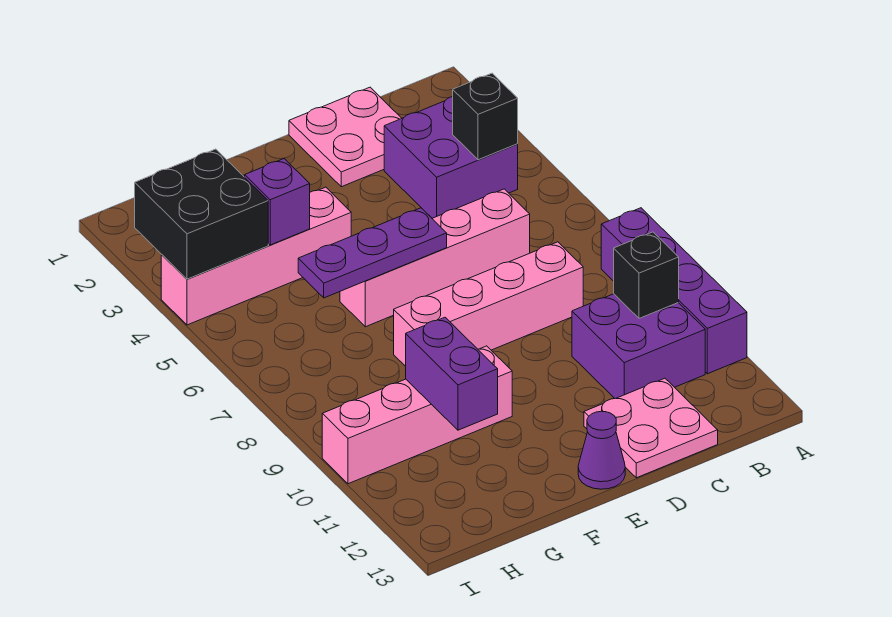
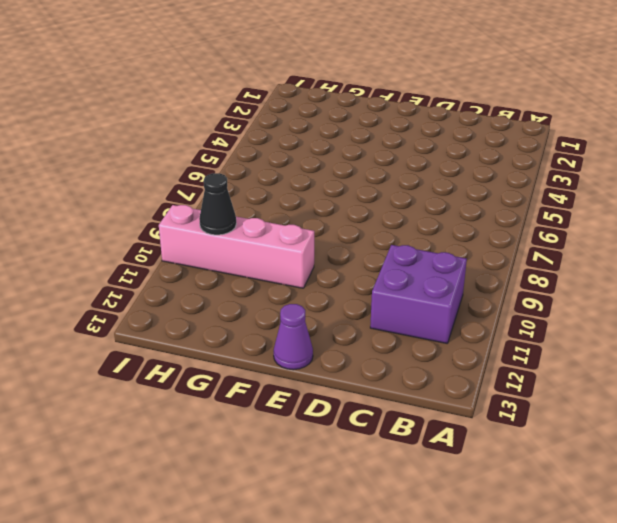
black cone H10 level 2 -> none
none -> purple brick A8:A11 level 1
none -> purple brick B3:C4 level 1
none -> pink plate C1:D2 level 1

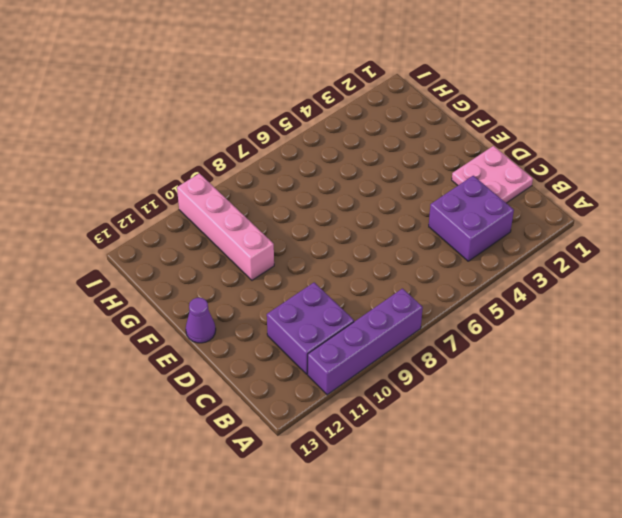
none -> pink brick C6:F6 level 1
none -> pink brick C8:F8 level 1
none -> pink plate C12:D13 level 1

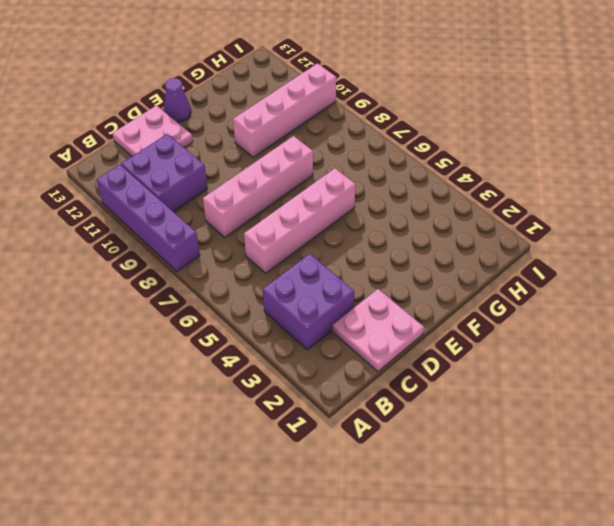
none -> pink brick F4:I4 level 1
none -> black brick B4 level 2
none -> black brick B10 level 2

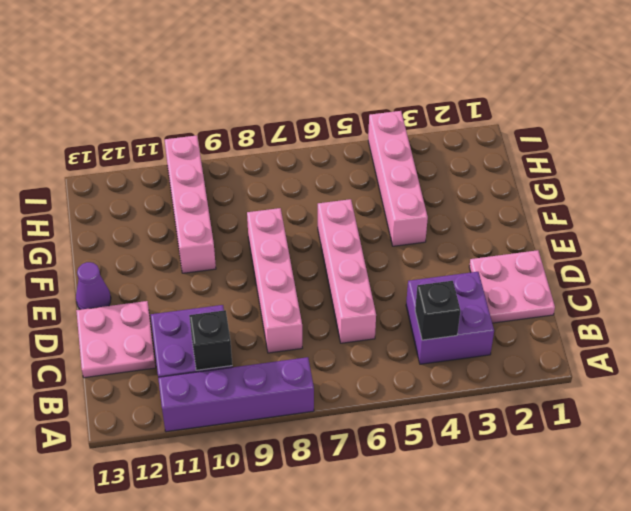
none -> purple plate E6:G6 level 2
none -> purple brick G4 level 2
none -> purple brick G10:G11 level 2

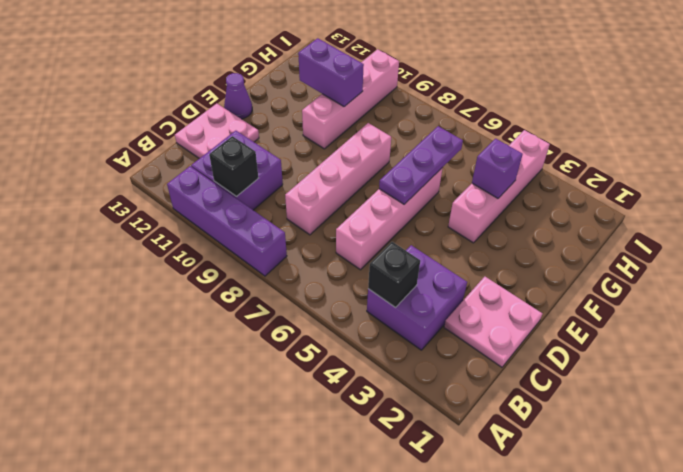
none -> black brick H3:I4 level 2

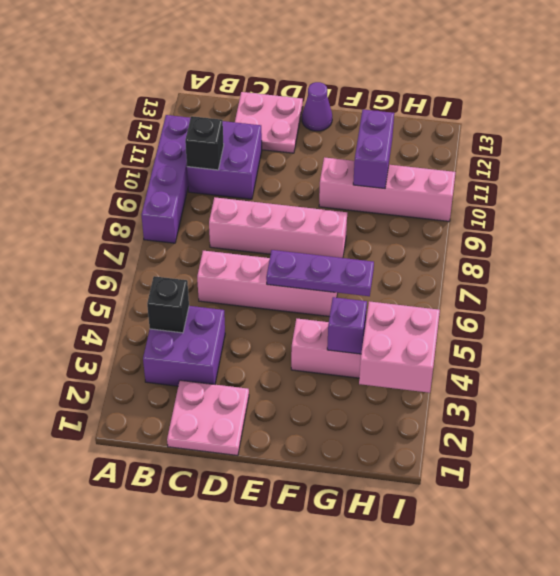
pink brick H3:I4 level 2 -> black brick H3:I4 level 2

